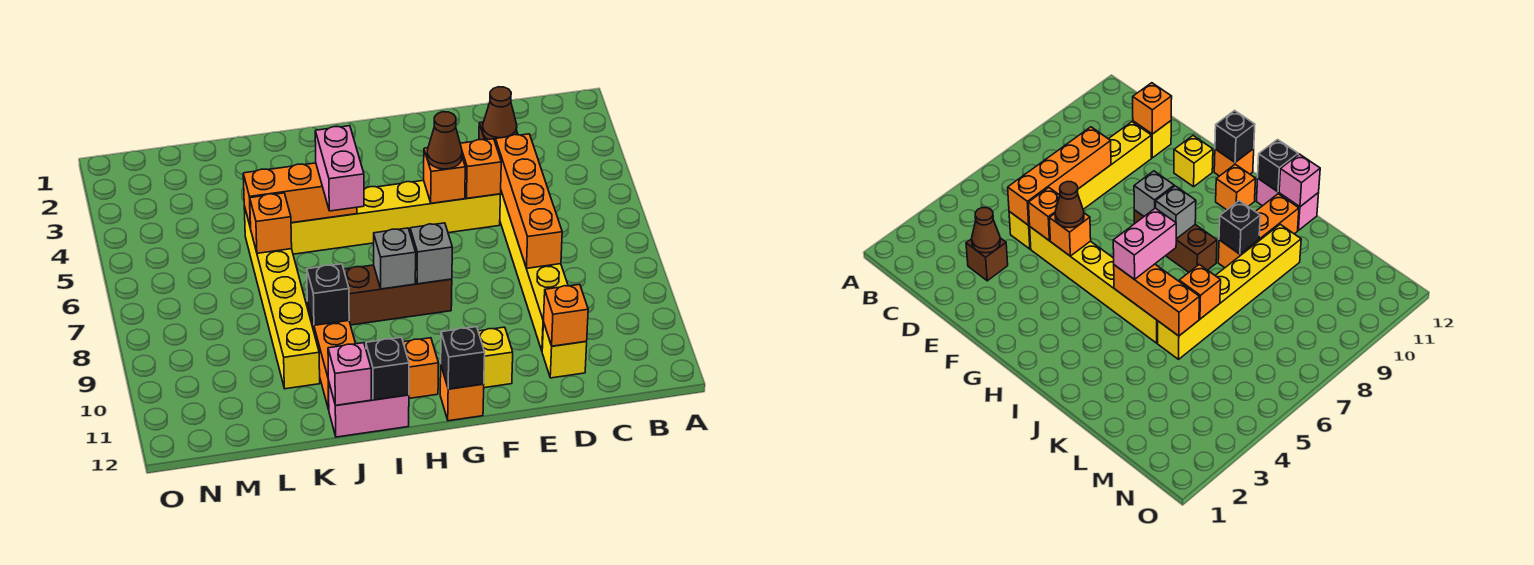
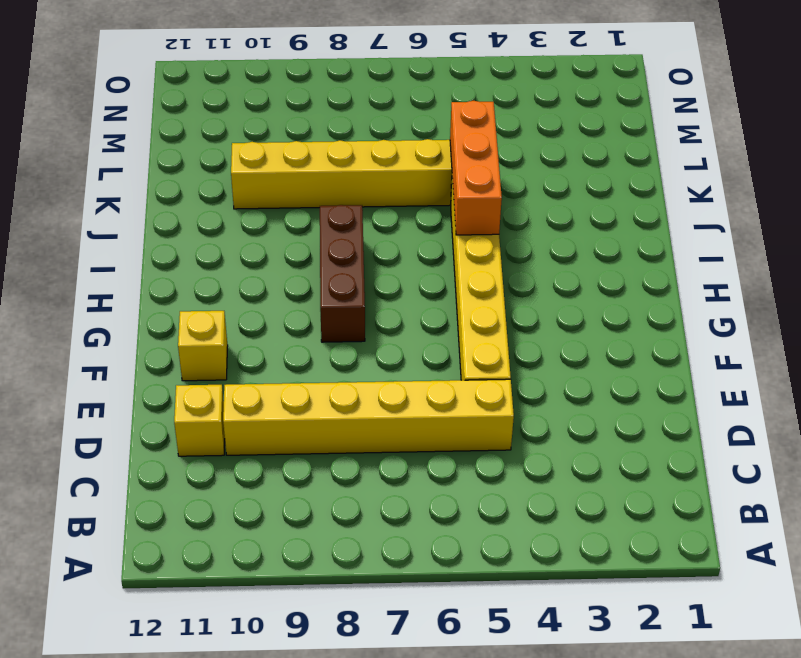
none -> brown brick D3 level 1
none -> orange brick G12 level 1
none -> orange brick H11 level 1

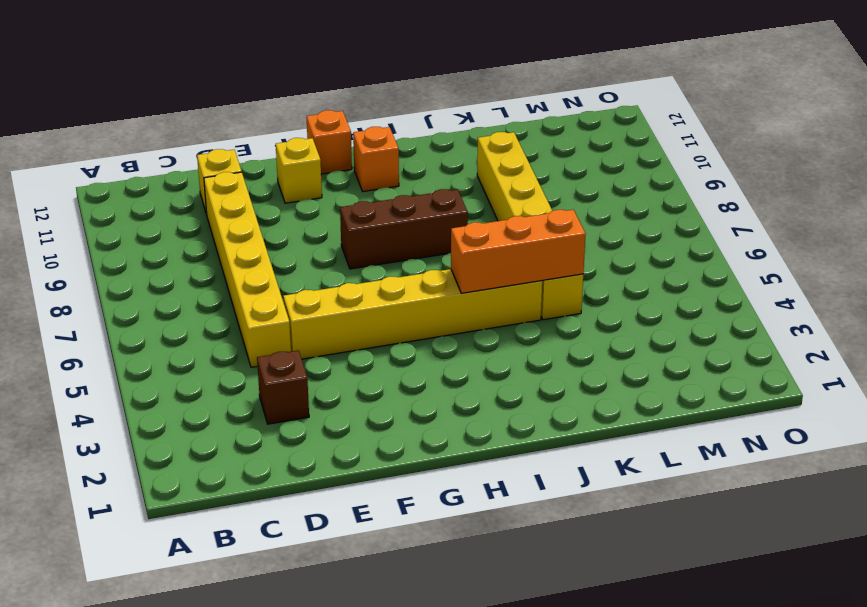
none -> pink brick I12:J12 level 1
none -> orange brick J9:J11 level 1
none -> brown cone D3 level 2

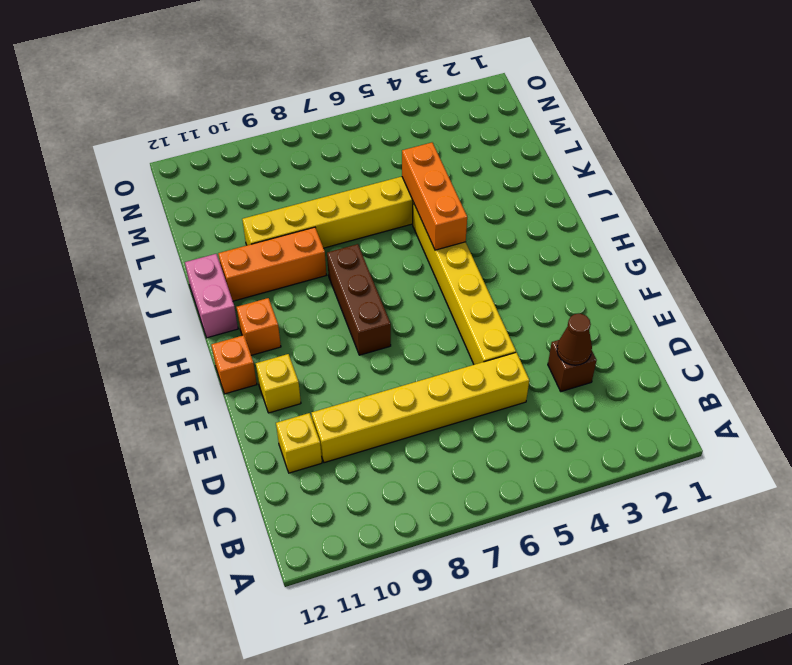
none -> orange brick D5:D8 level 2
none -> orange brick D11 level 2
none -> orange brick E5 level 2

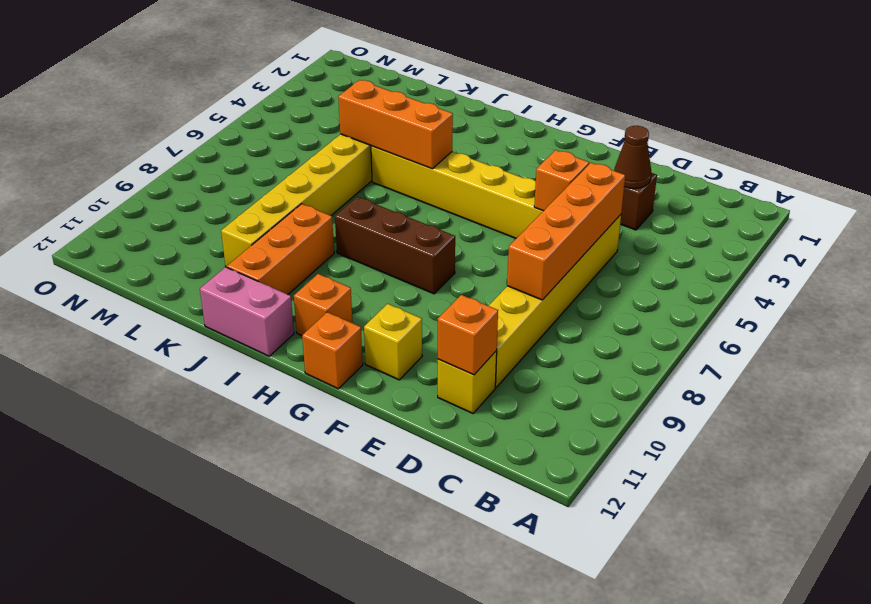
none -> orange brick F5 level 2
none -> grey brick G8 level 2
none -> black brick G12 level 2

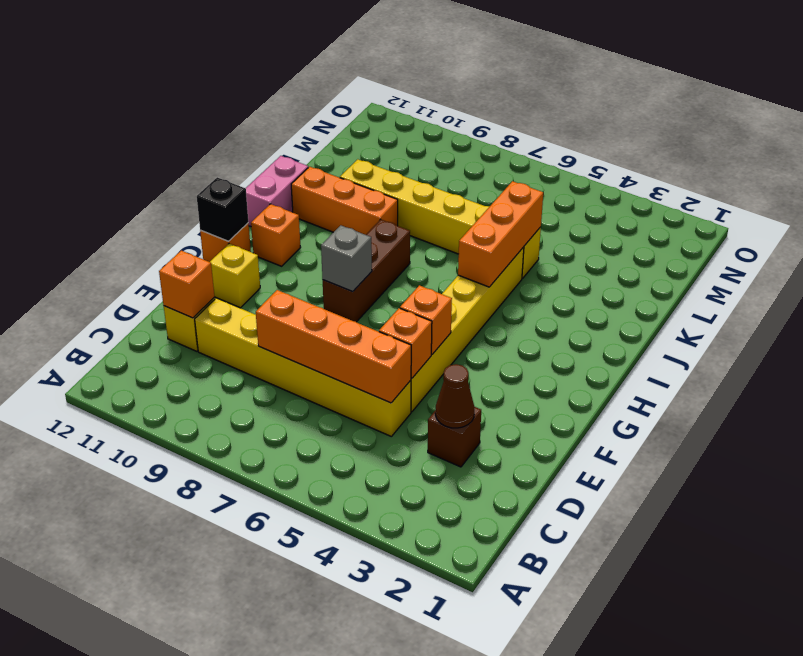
none -> grey brick H8 level 2
none -> black brick I12 level 2
none -> black brick J9 level 2

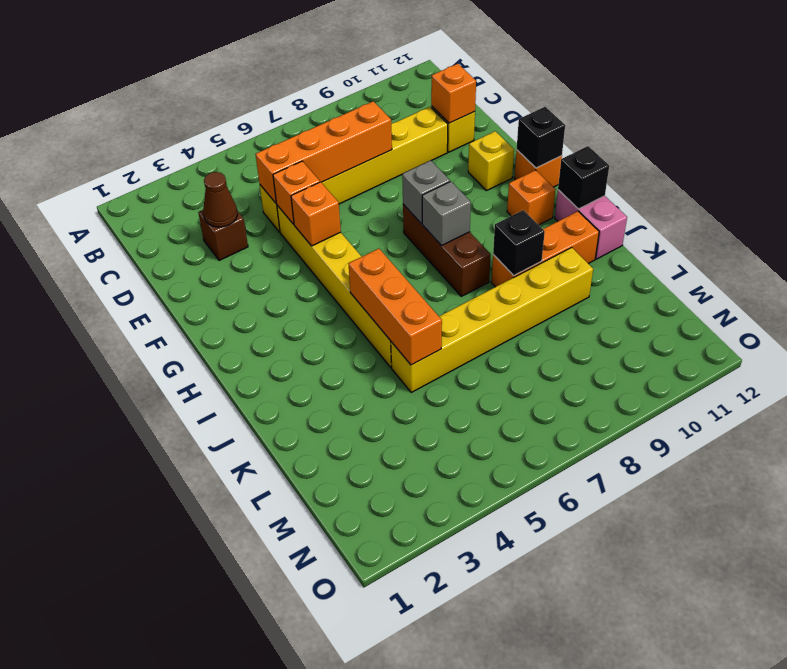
none -> pink brick J12 level 2
none -> orange brick K6 level 2
none -> brown cone F5 level 3

